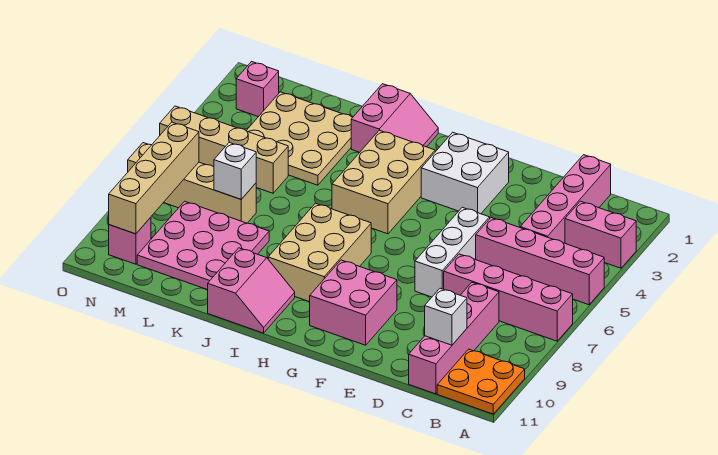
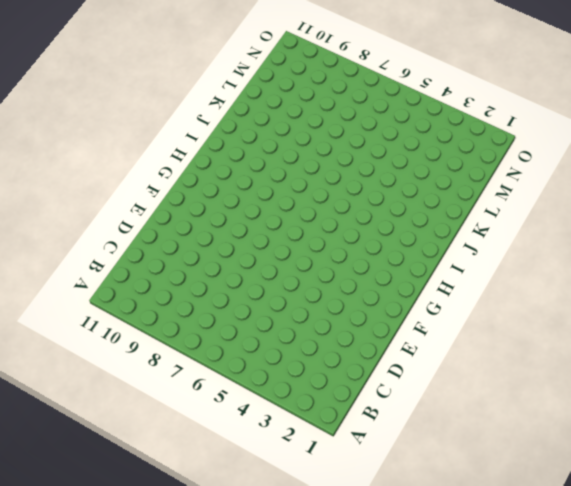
none -> pink brick A3:B3 level 1
none -> pink brick A5:D5 level 1
none -> pink brick A7:D7 level 1

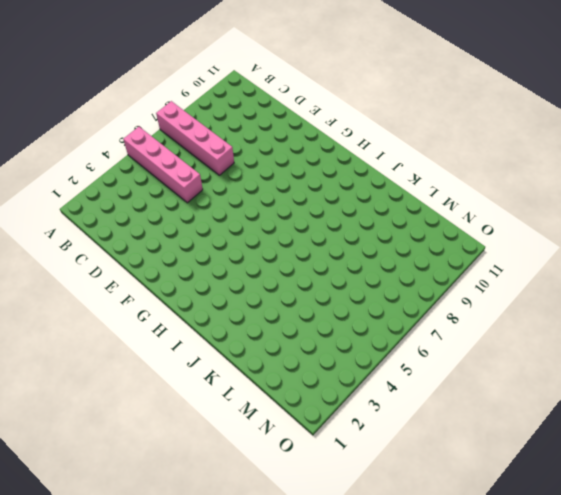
none -> pink brick A3:B3 level 1
none -> orange plate A10:B11 level 1
none -> pink brick C1:C4 level 1

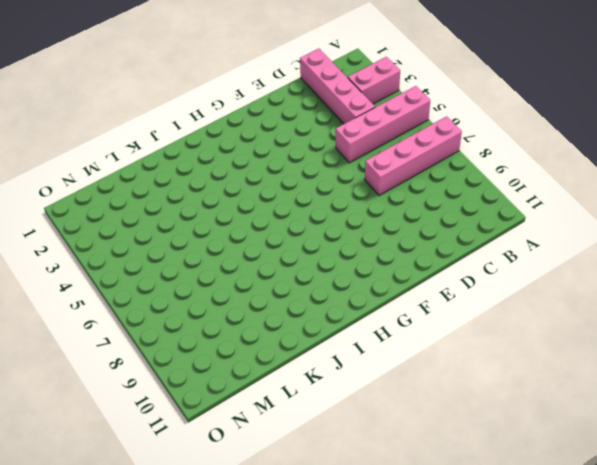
none -> orange plate A10:B11 level 1
none -> pink brick C8:C11 level 1
none -> white brick E5:E7 level 1

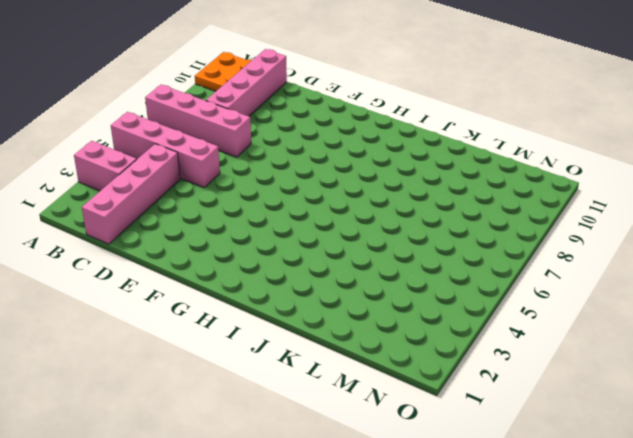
none -> white brick E5:E7 level 1
none -> white brick F2:G3 level 1
none -> pink brick F9:G10 level 1

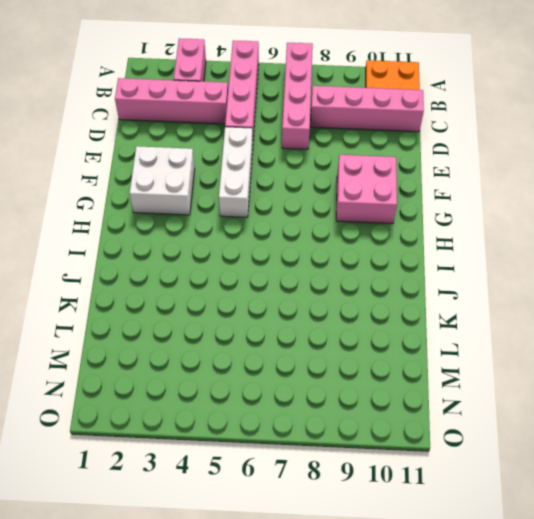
white brick E5:G5 level 1 -> white brick E5:E7 level 1
none -> tan brick H3:I5 level 1
none -> tan brick H7:I9 level 1
none -> pink slope I1:J2 level 1 top J

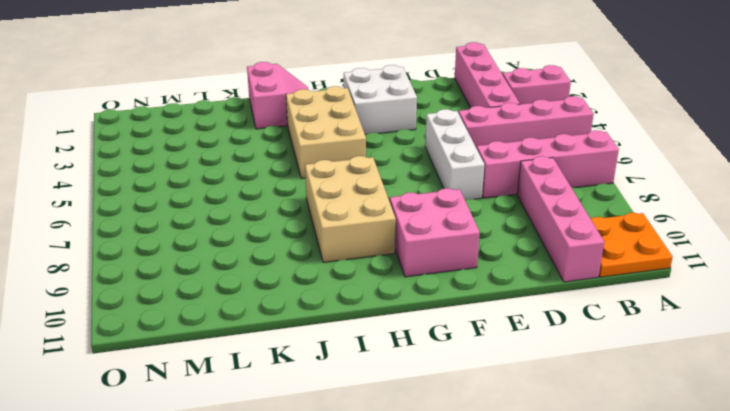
none -> pink slope I10:J11 level 1 top J
none -> tan plate K2:M4 level 1
none -> pink plate K8:M10 level 1

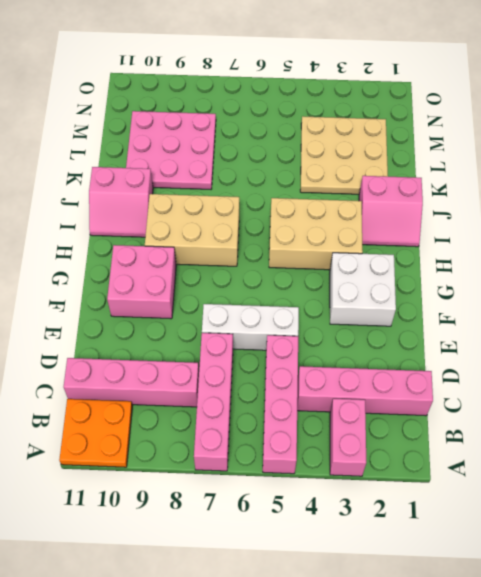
none -> tan brick L5:O5 level 1
none -> tan brick L7:O7 level 1
none -> pink brick N2 level 1

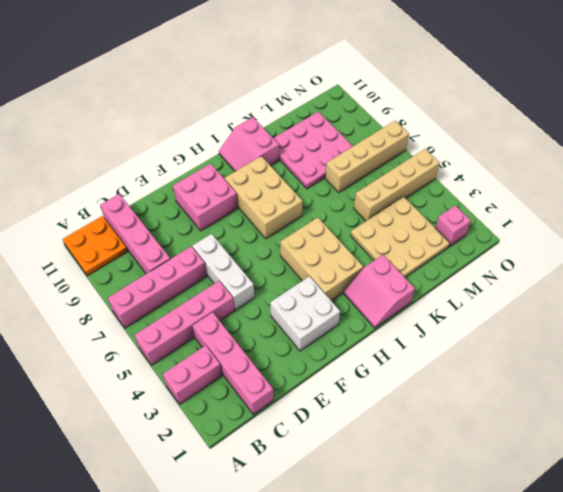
none -> pink brick N10 level 1
none -> white brick C10 level 2
none -> white brick L7 level 2

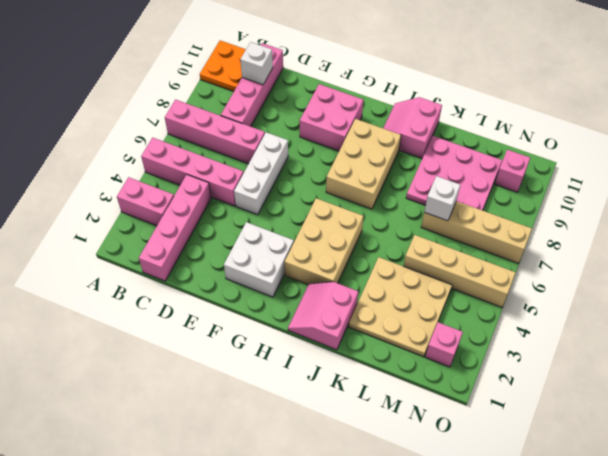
none -> tan brick N7:N10 level 2

